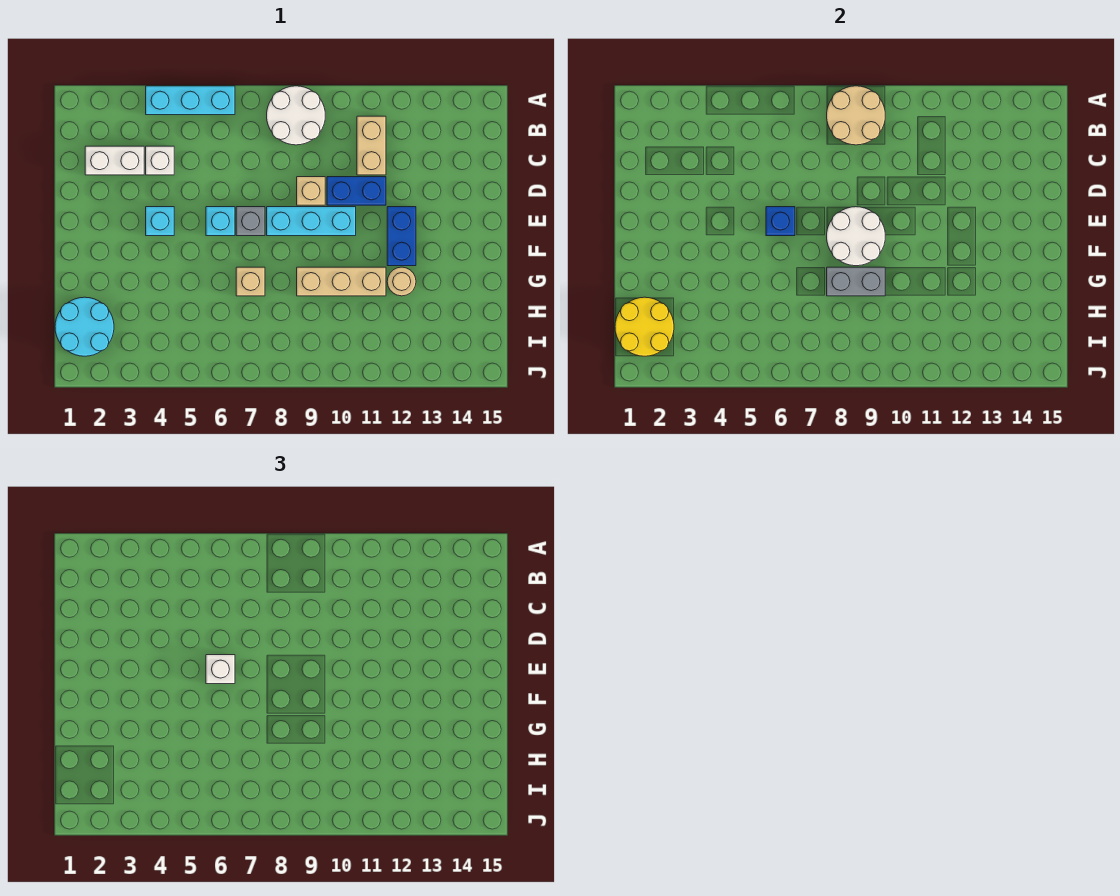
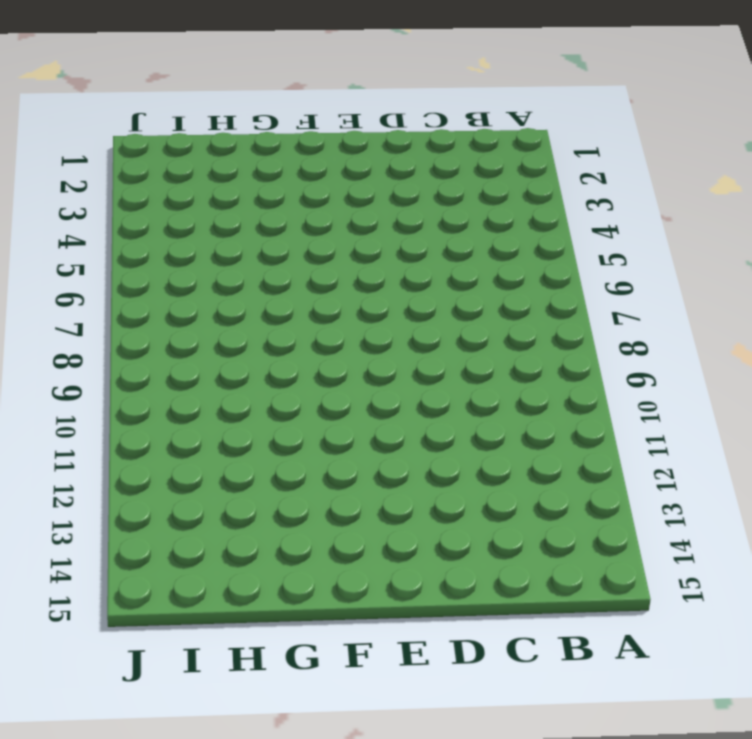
none -> cyan brick A4:A6 level 1
none -> white round brick A8:B9 level 1
none -> tan brick B11:C11 level 1

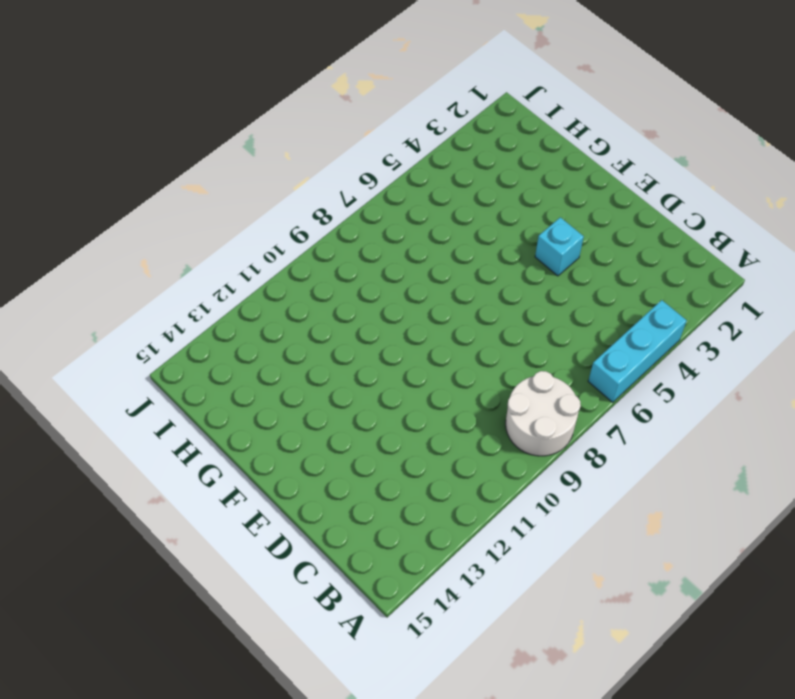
none -> tan brick B11:C11 level 1
none -> white brick C2:C3 level 1
none -> white brick C4 level 1

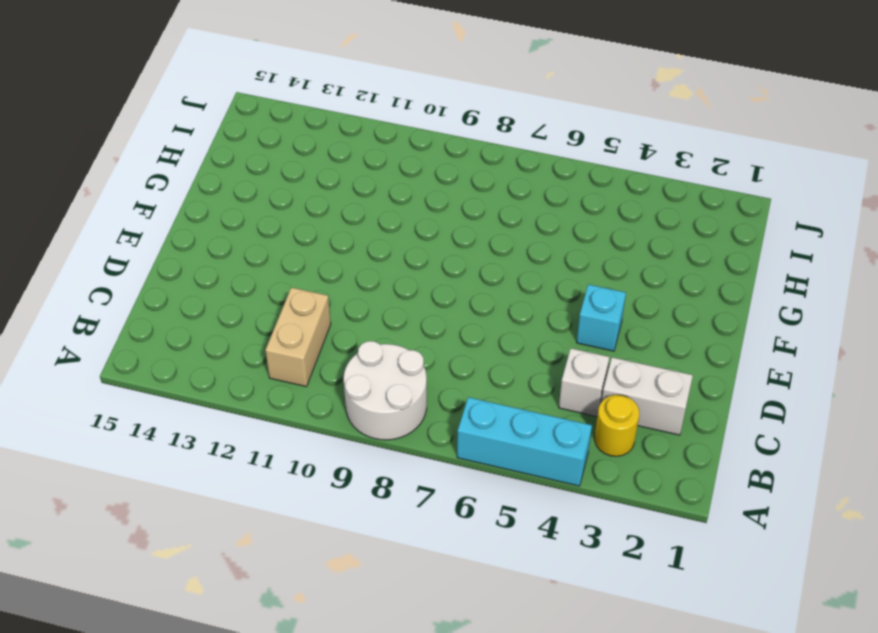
yellow round brick B3 level 1 -> none
none -> tan brick D9 level 1
none -> blue brick D10:D11 level 1
none -> cyan brick E6 level 1

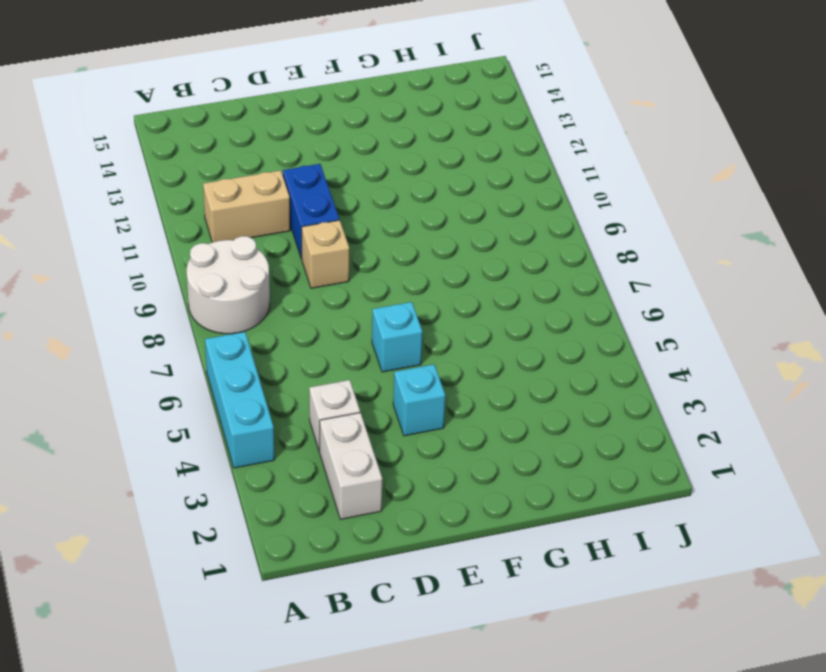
none -> grey brick E7 level 1
none -> cyan brick E8:E10 level 1
none -> blue brick E12:F12 level 1

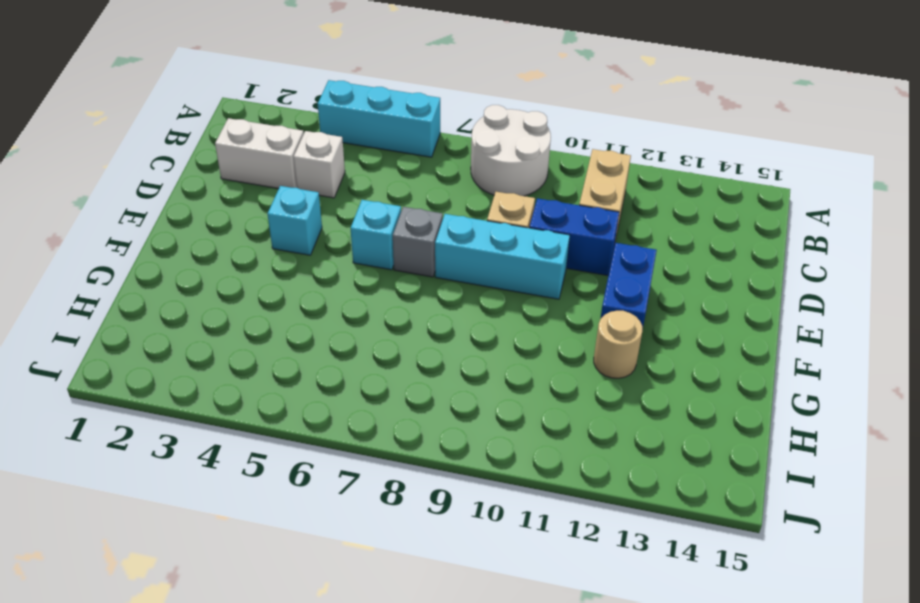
none -> tan brick G7 level 1
none -> tan brick G9:G11 level 1
none -> cyan round brick H1:I2 level 1

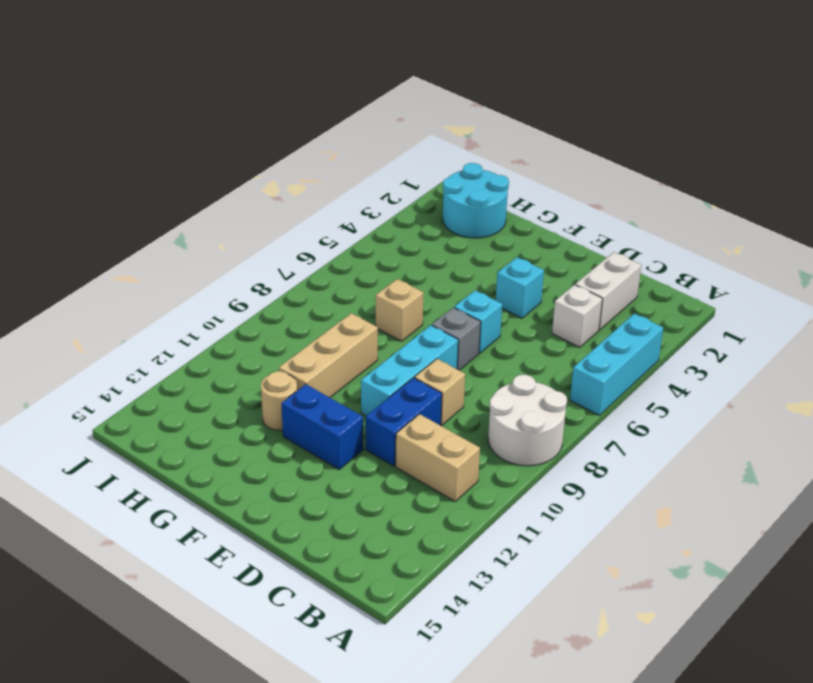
none -> tan round brick A8:B9 level 2
none -> blue brick E6 level 2
none -> white round brick E8:F9 level 2

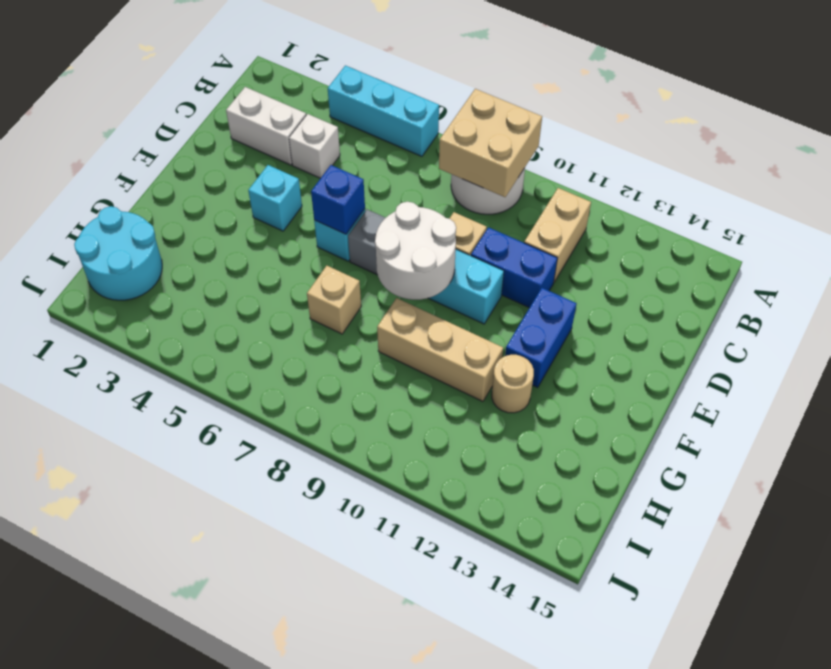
tan brick A8:B9 level 2 -> tan round brick A8:B9 level 2
none -> grey brick G8:G9 level 2
none -> yellow round brick H1:I2 level 2
none -> white brick E6 level 3

